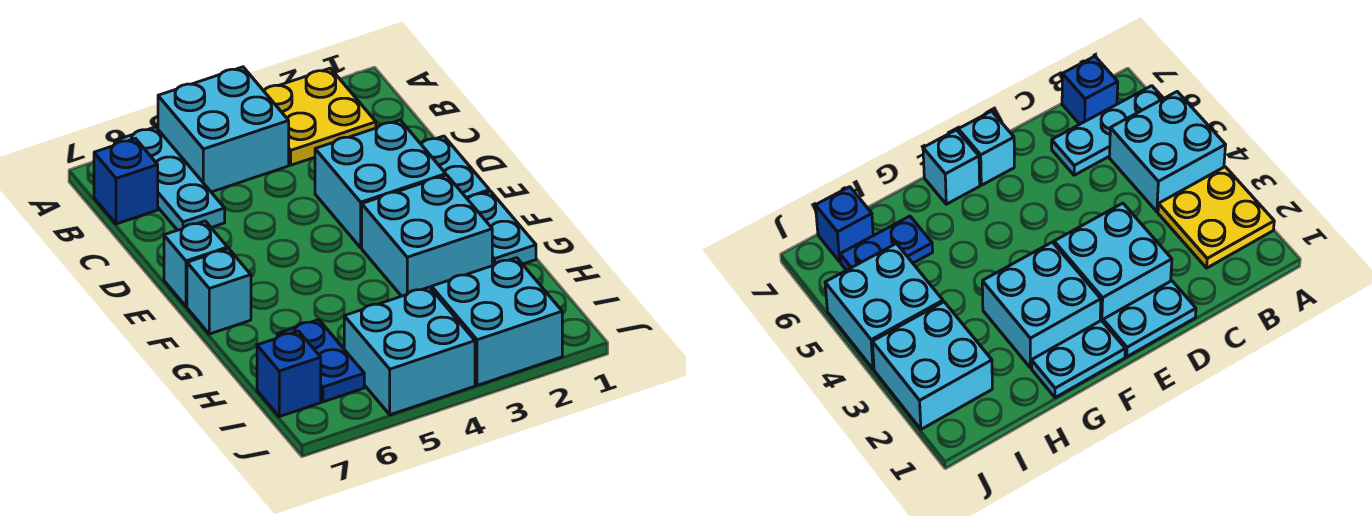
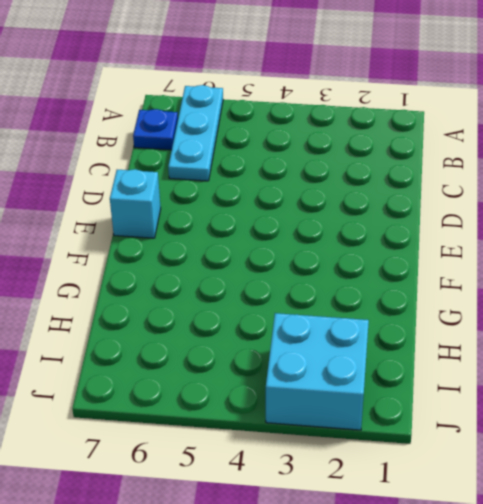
blue plate B7 level 1 -> blue brick B7 level 1
none -> yellow plate A2:B3 level 1
none -> cyan brick A4:B5 level 1
none -> cyan plate D1:E1 level 1

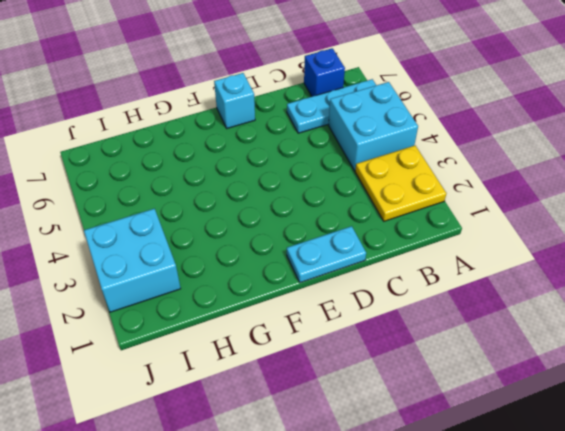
none -> cyan brick D2:E3 level 1
none -> cyan plate F1:G1 level 1
none -> cyan brick F2:G3 level 1

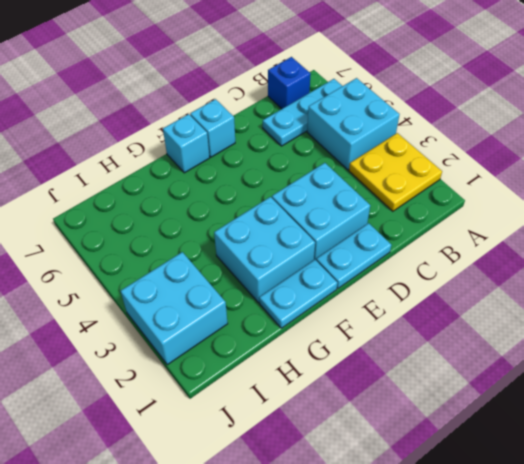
none -> blue plate H6:I6 level 1
none -> cyan brick I4:J5 level 1
none -> blue brick I7 level 1

